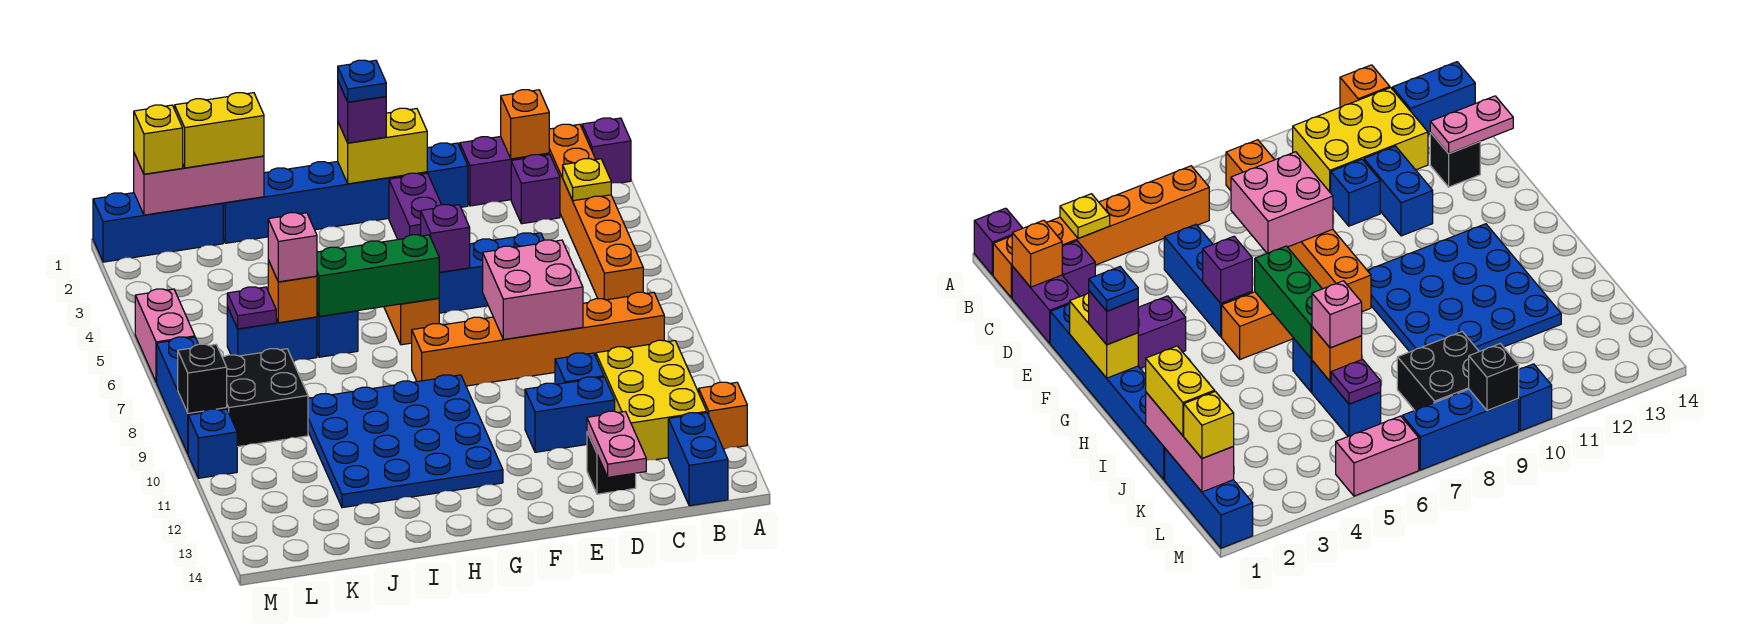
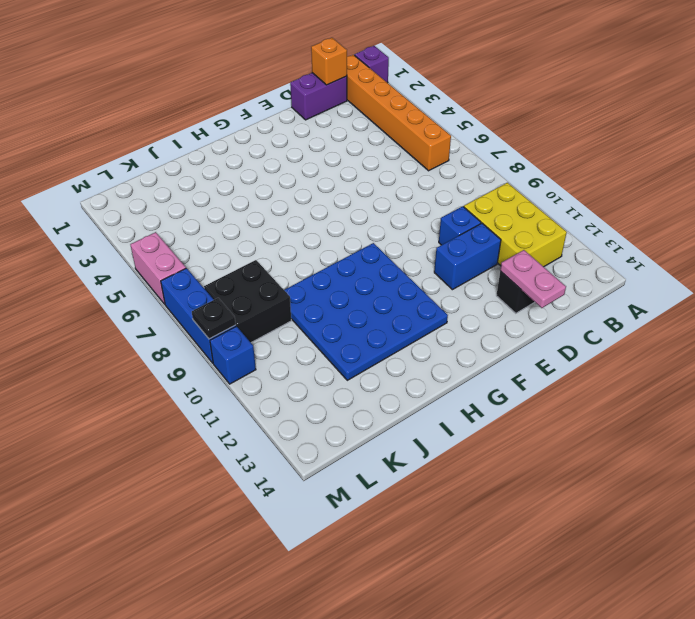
black plate M9 level 2 -> black brick M9 level 2
none -> orange brick A12 level 1
none -> orange brick B8:G8 level 1
none -> blue brick B13:B14 level 1
none -> purple brick C2 level 1

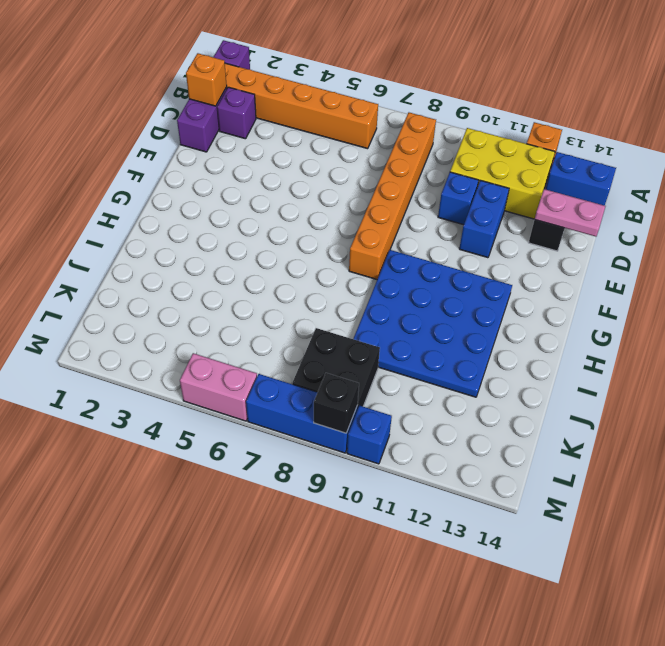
none -> blue brick D5:F5 level 1
none -> blue brick E1:J1 level 1
none -> purple brick F2:F3 level 1
none -> orange brick G5:G6 level 1

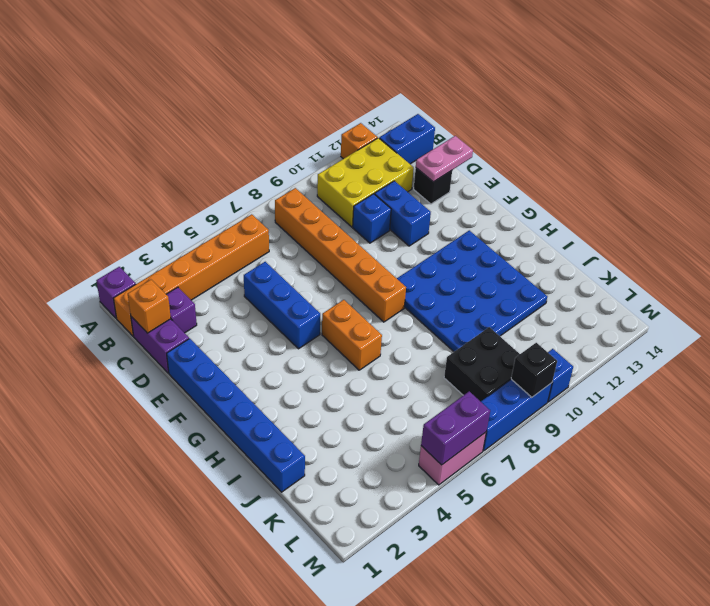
orange brick G6:H6 level 1 -> orange brick G5:G6 level 1
purple brick M5:M6 level 2 -> purple brick F2:F3 level 1
none -> blue brick I6 level 1
none -> blue brick J6:K6 level 1
none -> blue brick K1:M1 level 1
none -> yellow plate B3 level 2

